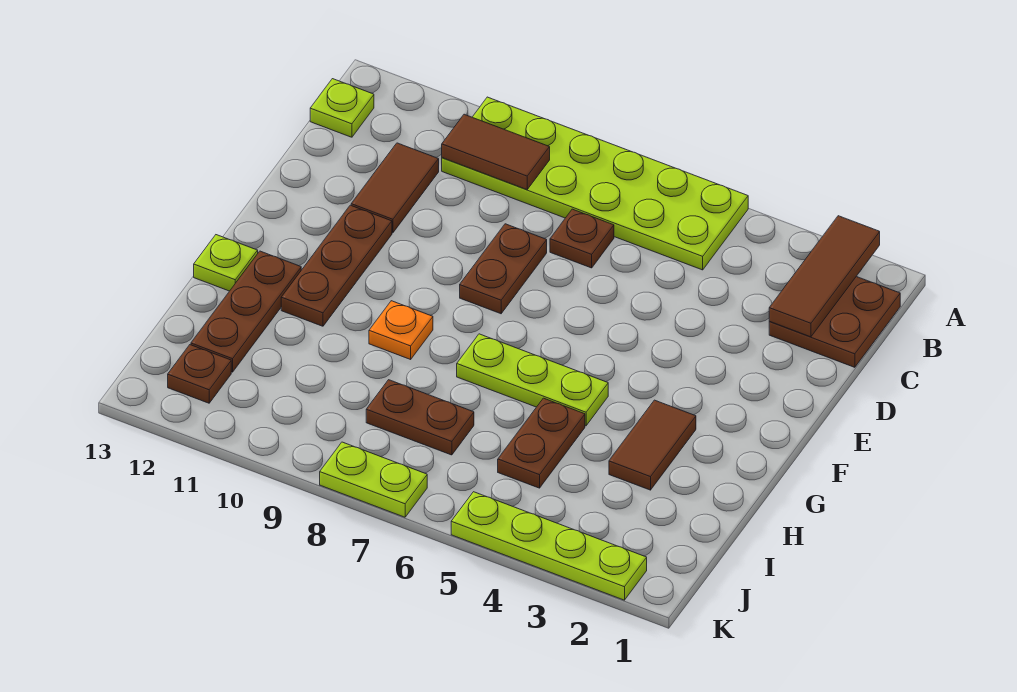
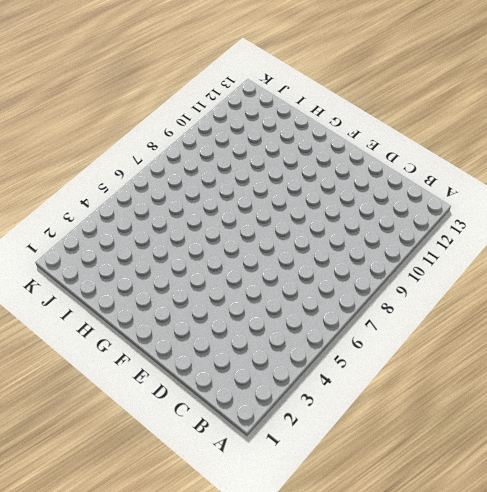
none -> lime plate A5:B10 level 1
none -> brown plate B1:C2 level 1
none -> lime plate B13 level 1

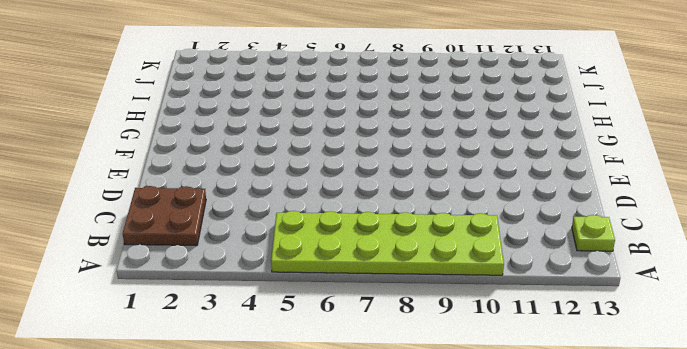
none -> brown plate C7 level 1
none -> brown tile C11:D11 level 1
none -> brown plate D8:E8 level 1

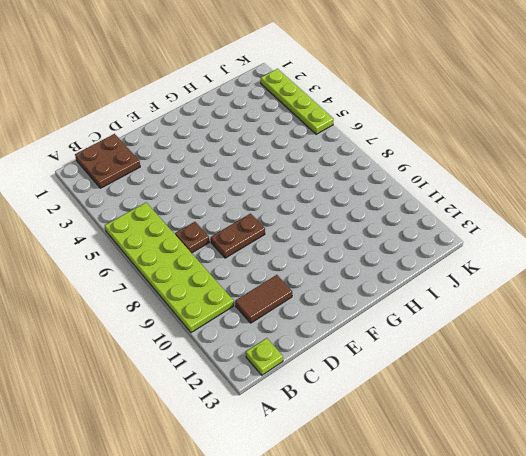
none -> brown plate E11:G11 level 1
none -> brown tile G3:H3 level 1
none -> lime plate G5:G7 level 1

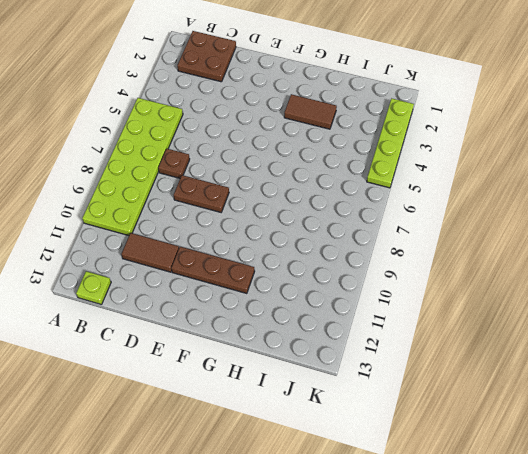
none -> lime plate G5:G7 level 1
none -> orange plate G9 level 1
none -> brown plate G12:I12 level 1

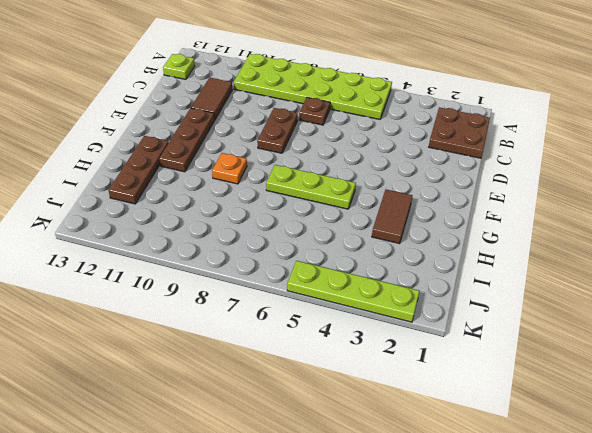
none -> lime plate G13 level 1
none -> brown plate H5:I5 level 1
none -> brown plate I7:I8 level 1

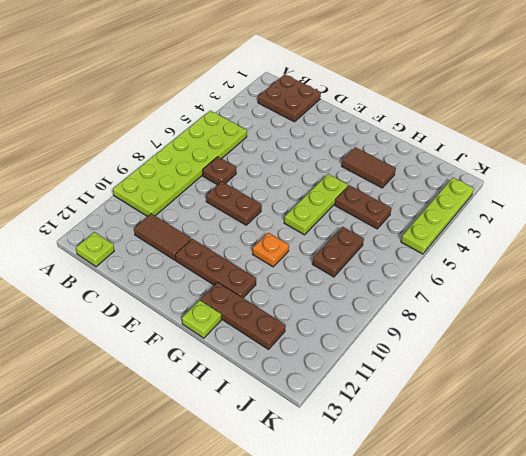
none -> brown plate J12 level 1
none -> lime plate K7:K8 level 1
none -> brown tile A2:C2 level 2

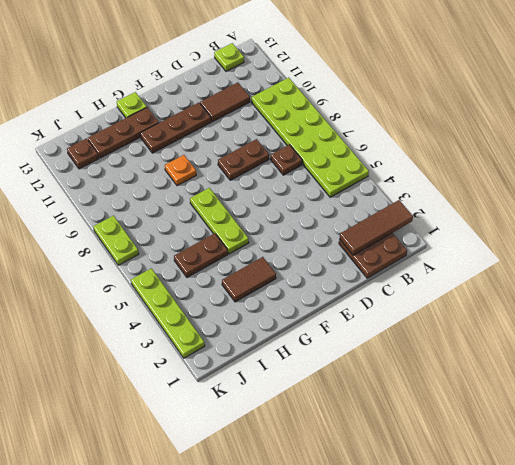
none -> brown plate I7:I8 level 1
none -> brown tile B9:B10 level 2

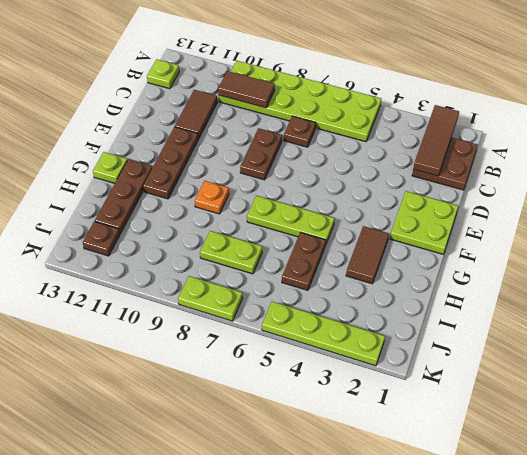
lime plate E1:F2 level 1 -> none
lime plate I7:I8 level 1 -> brown plate I7:I8 level 1

